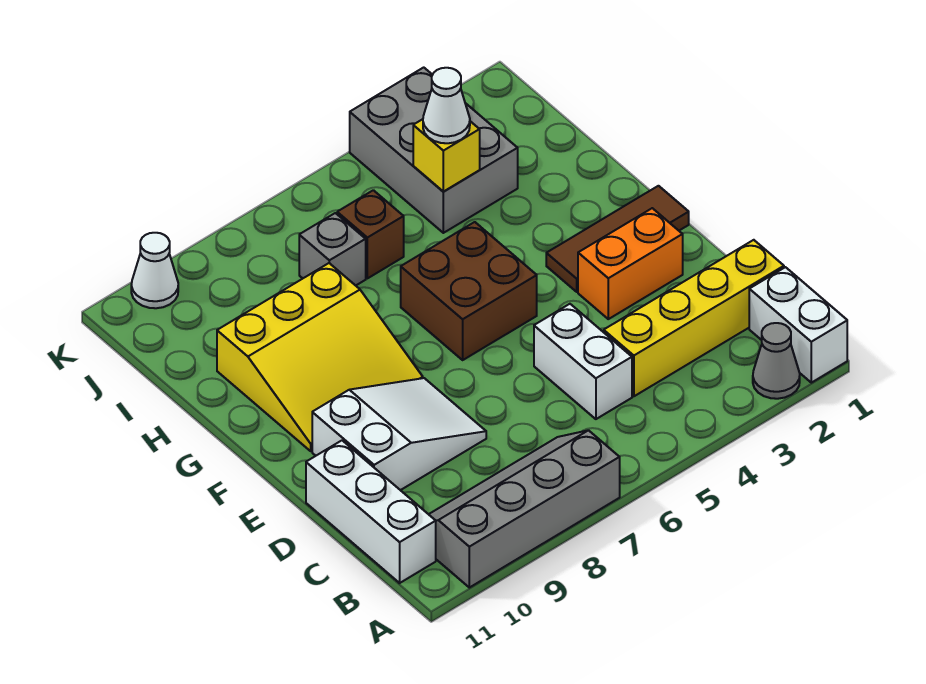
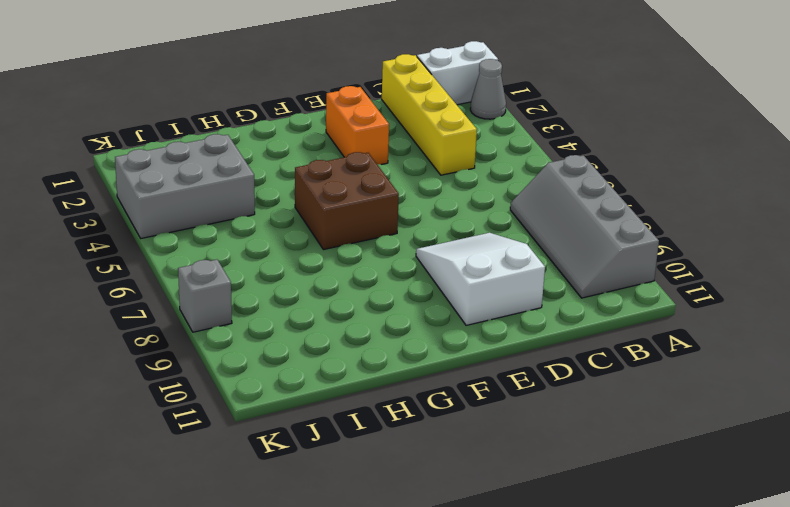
grey brick K8 level 1 -> grey brick I7 level 1
none -> white brick B11:D11 level 1
none -> white brick C5:D5 level 1
none -> brown tile F1:F3 level 1

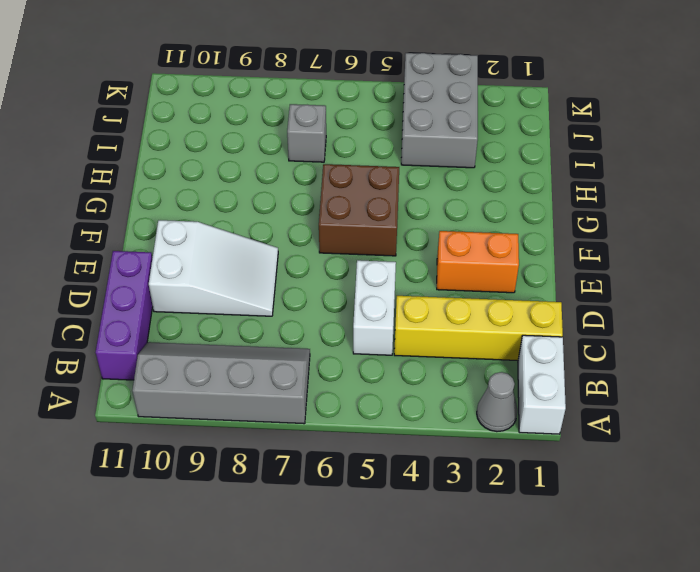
purple brick B11:D11 level 1 -> white brick B11:D11 level 1
none -> brown tile F1:F3 level 1
none -> yellow slope F8:H10 level 1 top H
none -> brown brick I6 level 1

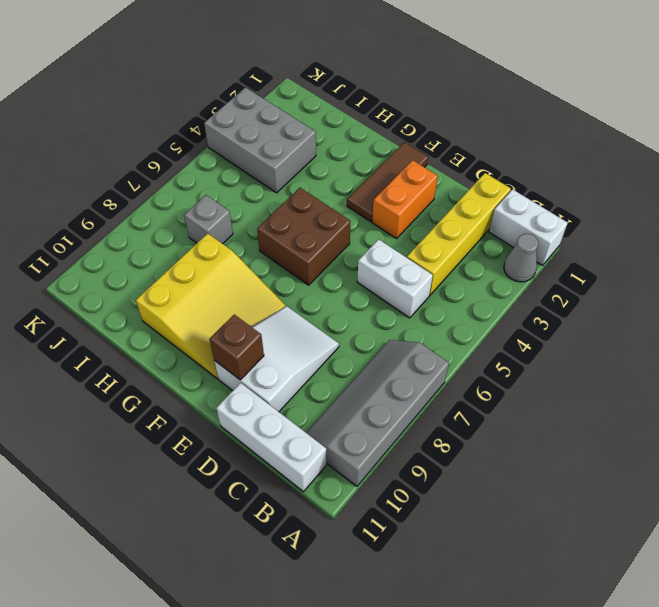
brown brick E10 level 2 -> brown brick I6 level 1
none -> white cone K10 level 1
none -> yellow brick I4 level 2
none -> white cone I4 level 3

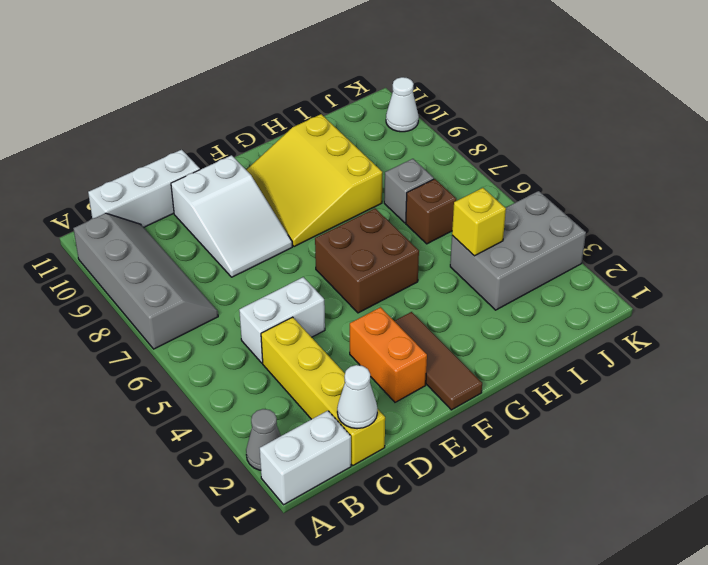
white cone C1 level 2 -> white cone I4 level 3

